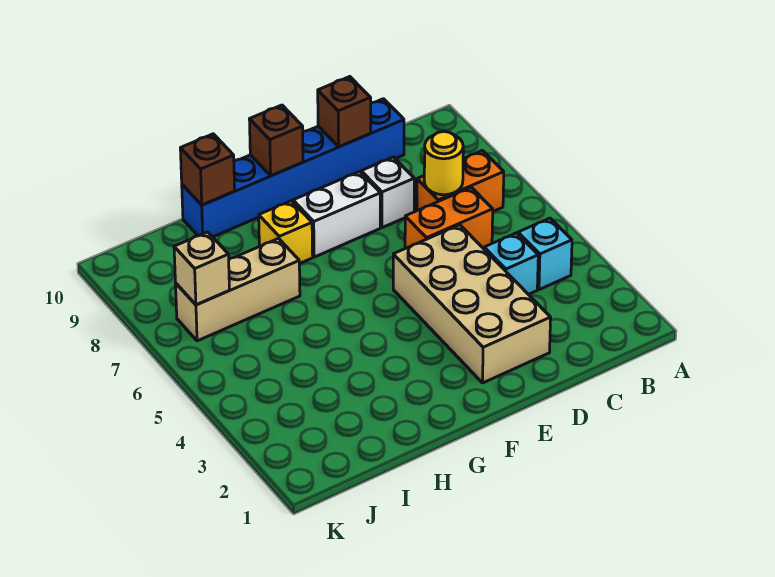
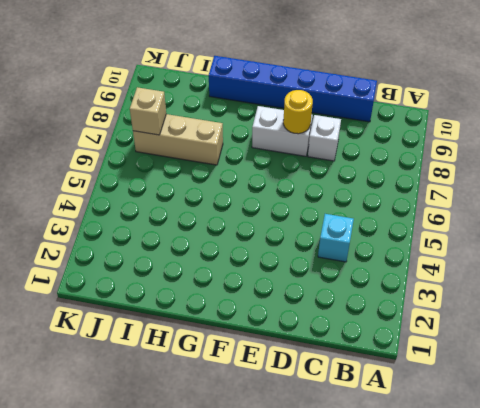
yellow round brick E8 level 2 -> yellow round brick C7 level 2
none -> cyan brick B4 level 1
none -> orange brick B7:C7 level 1
none -> orange brick C6:D6 level 1

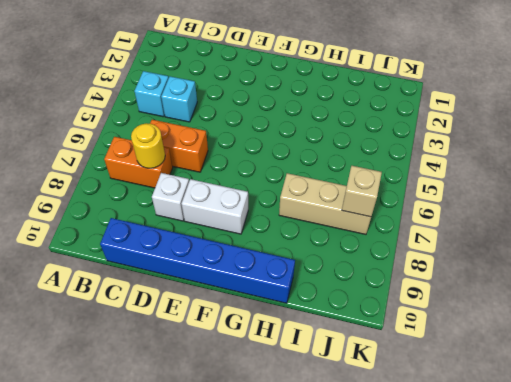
none -> tan brick D2:E5 level 1
none -> yellow brick G8 level 1
none -> brown brick D10 level 2

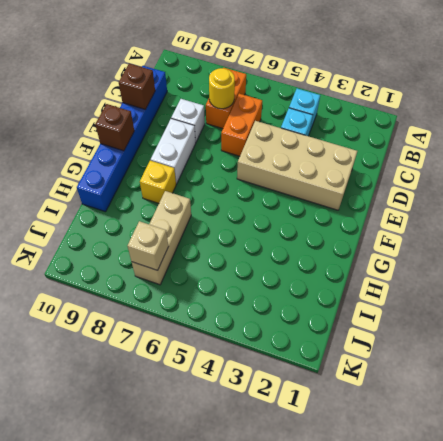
none -> brown brick H10 level 2

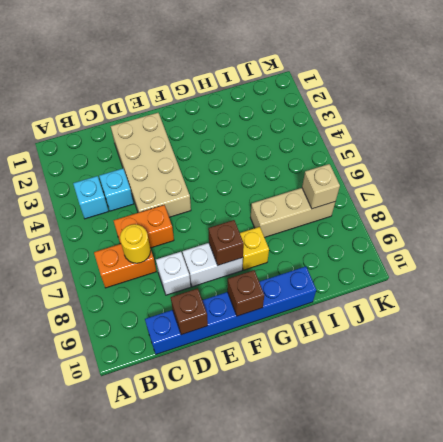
brown brick F8 level 2 -> brown brick H10 level 2

